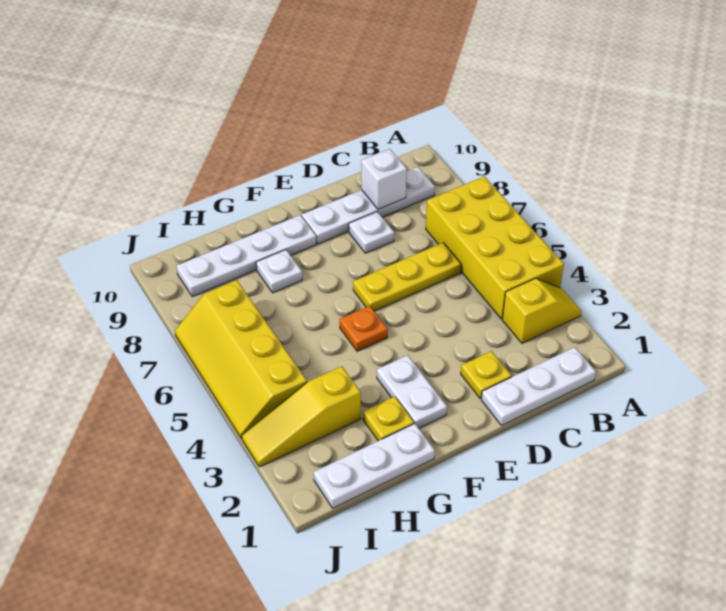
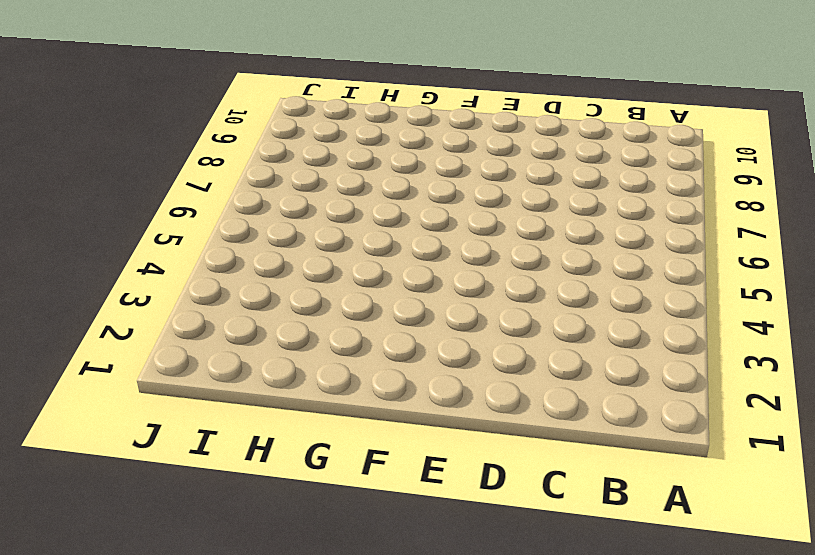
none -> yellow slope A3:B3 level 1 top B
none -> yellow brick A4:B7 level 1
none -> white plate B1:D1 level 1

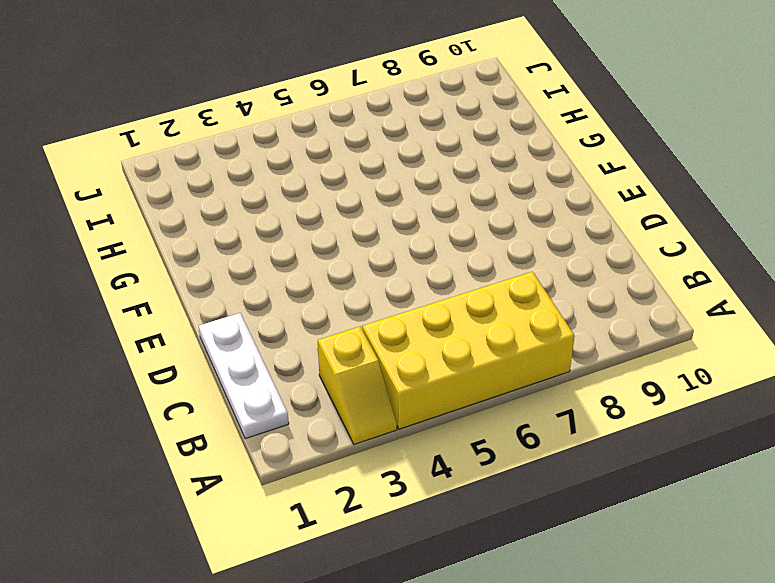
none -> white plate B9:E9 level 1
none -> yellow plate C6:E6 level 1
none -> yellow plate D2 level 1

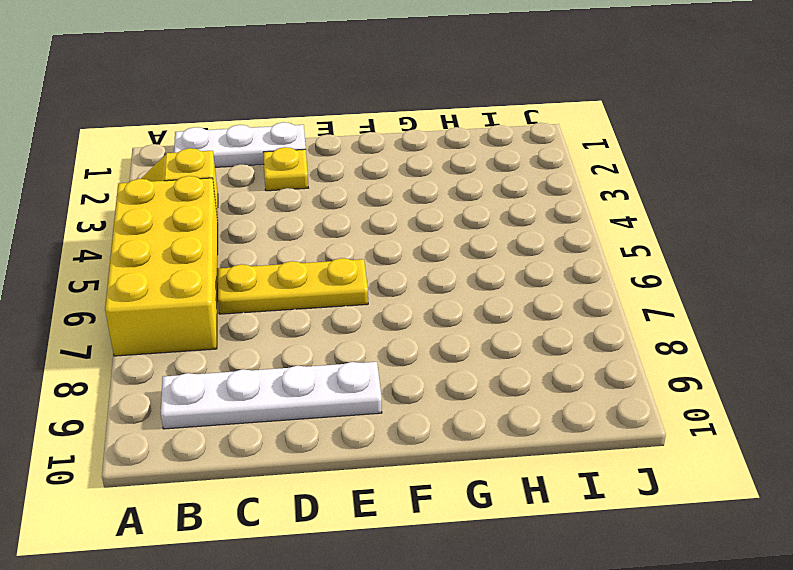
none -> white plate D8 level 1
none -> white plate F2:F3 level 1
none -> orange plate F5 level 1

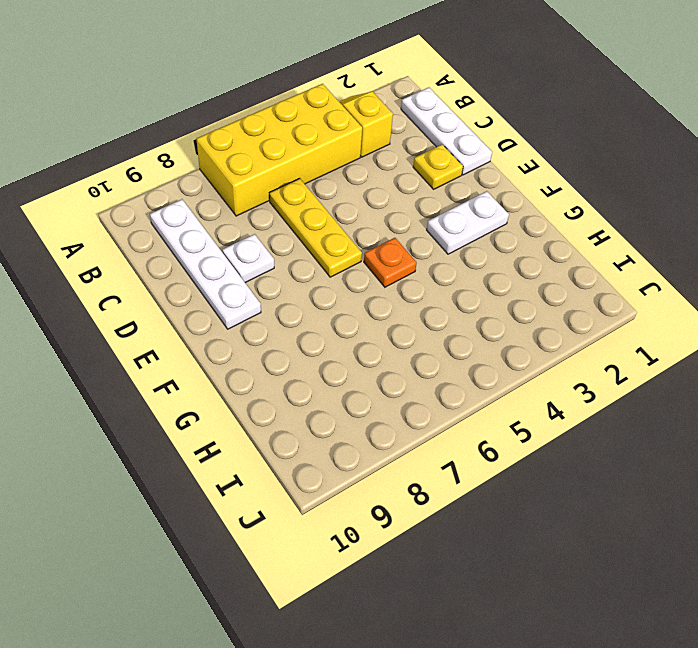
none -> white plate F9:I9 level 1
none -> white plate G1:I1 level 1
none -> yellow plate G2 level 1

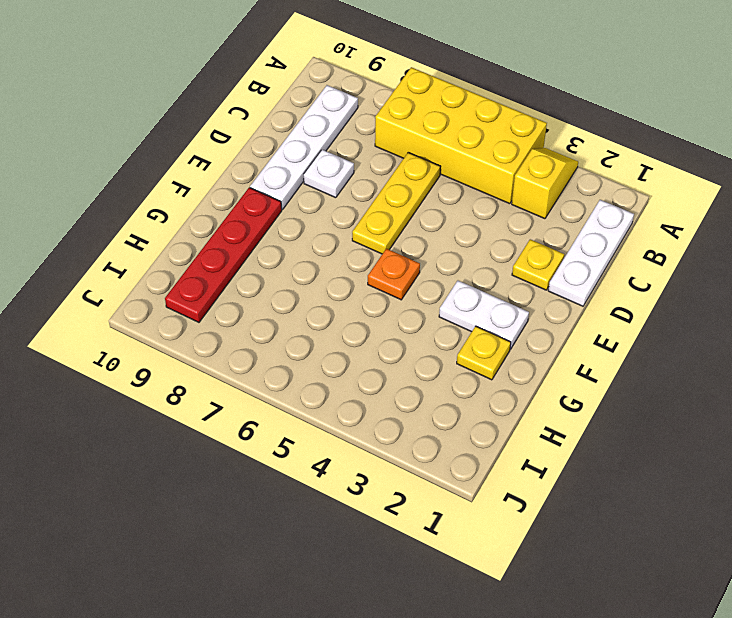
red plate F9:I9 level 1 -> white plate F9:I9 level 1
none -> white plate G1:I1 level 1
none -> white plate G8 level 1
none -> yellow slope H3:J3 level 1 top H

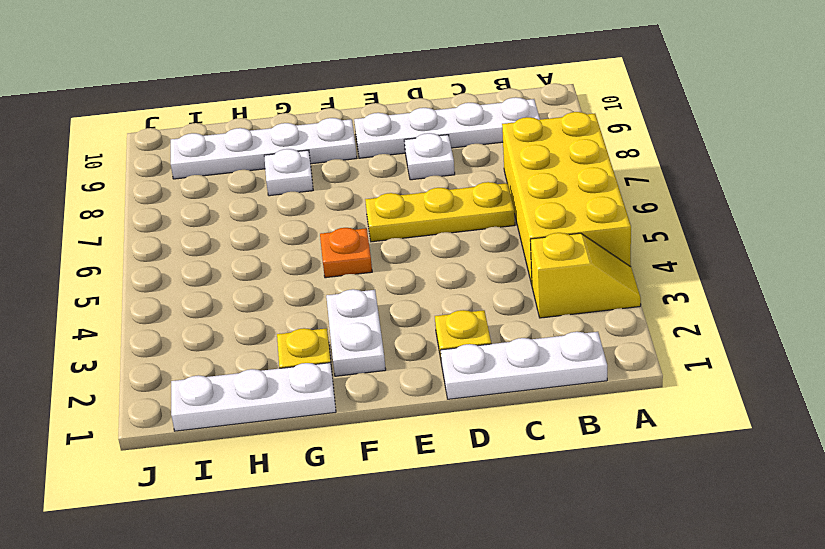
none -> yellow slope H3:J3 level 1 top H
none -> yellow slope I4:J7 level 1 top I
none -> white brick C9 level 2

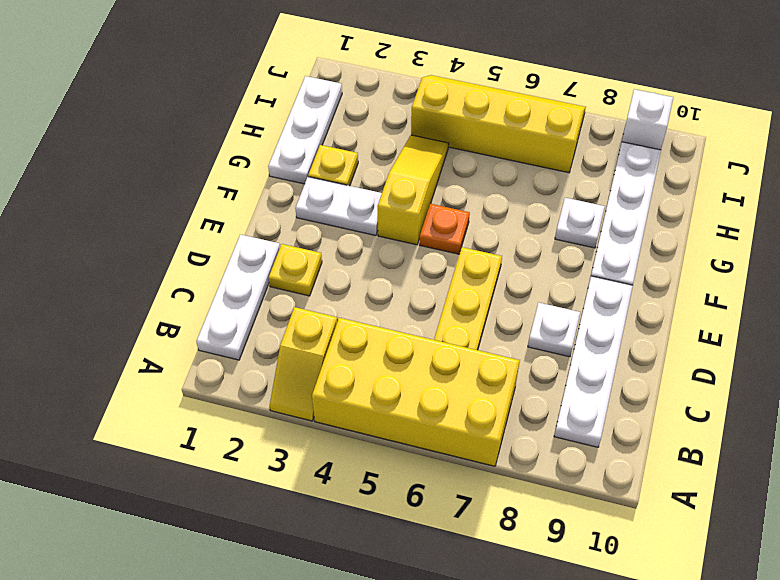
yellow slope F4:H4 level 1 top F -> yellow slope H3:J3 level 1 top H
white brick J9 level 1 -> white brick C9 level 2

